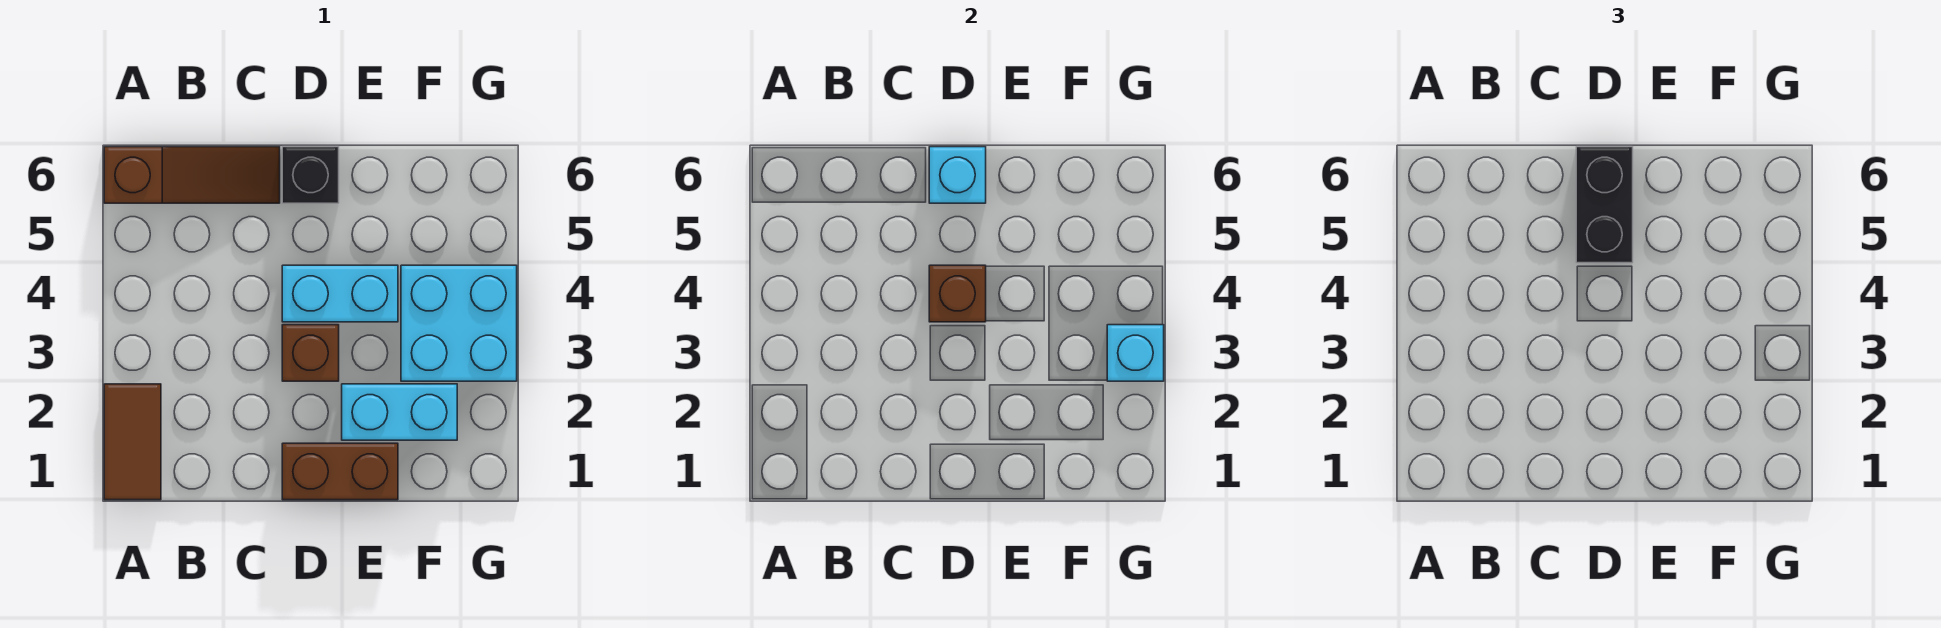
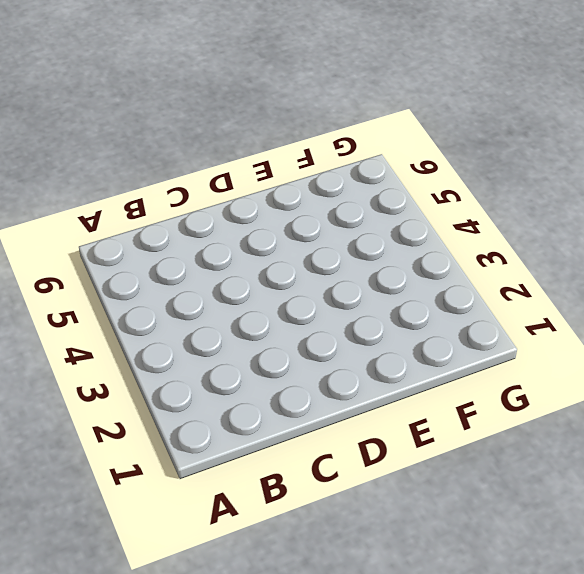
none -> brown tile A1:A2 level 1
none -> brown slope A6:C6 level 1 top A
none -> brown brick D1:E1 level 1

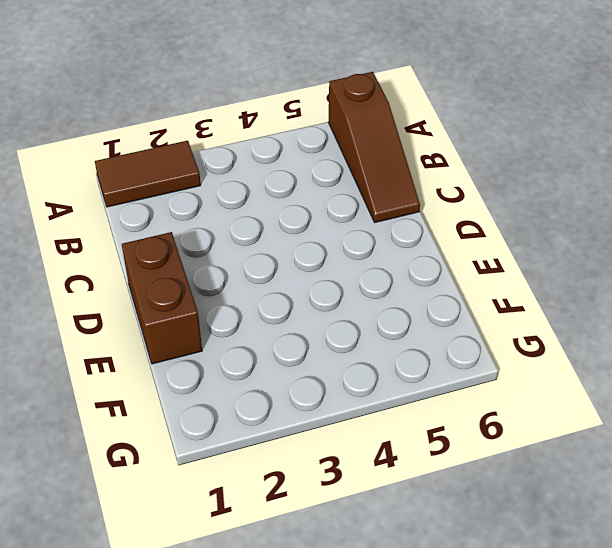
none -> brown brick D3 level 1
none -> cyan brick D4:E4 level 1
none -> black brick D6 level 1

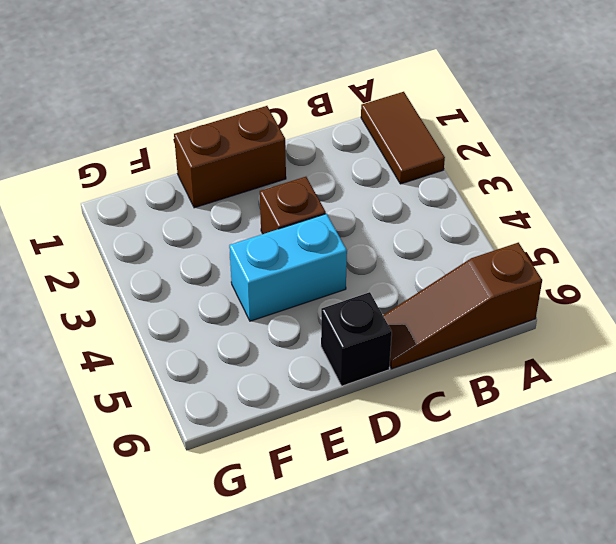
none -> cyan brick E2:F2 level 1
none -> cyan brick F3:G4 level 1
none -> brown brick D4 level 2

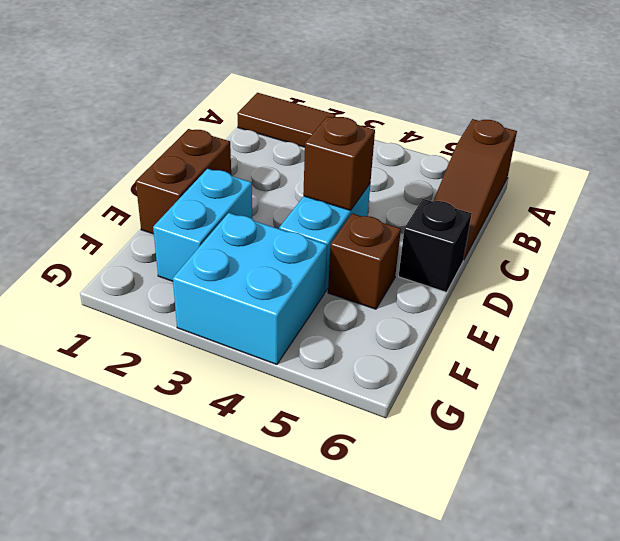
brown brick E5 level 1 -> brown brick D3 level 1
none -> cyan brick D6 level 2
none -> cyan brick G3 level 2
none -> black brick D5:D6 level 3

